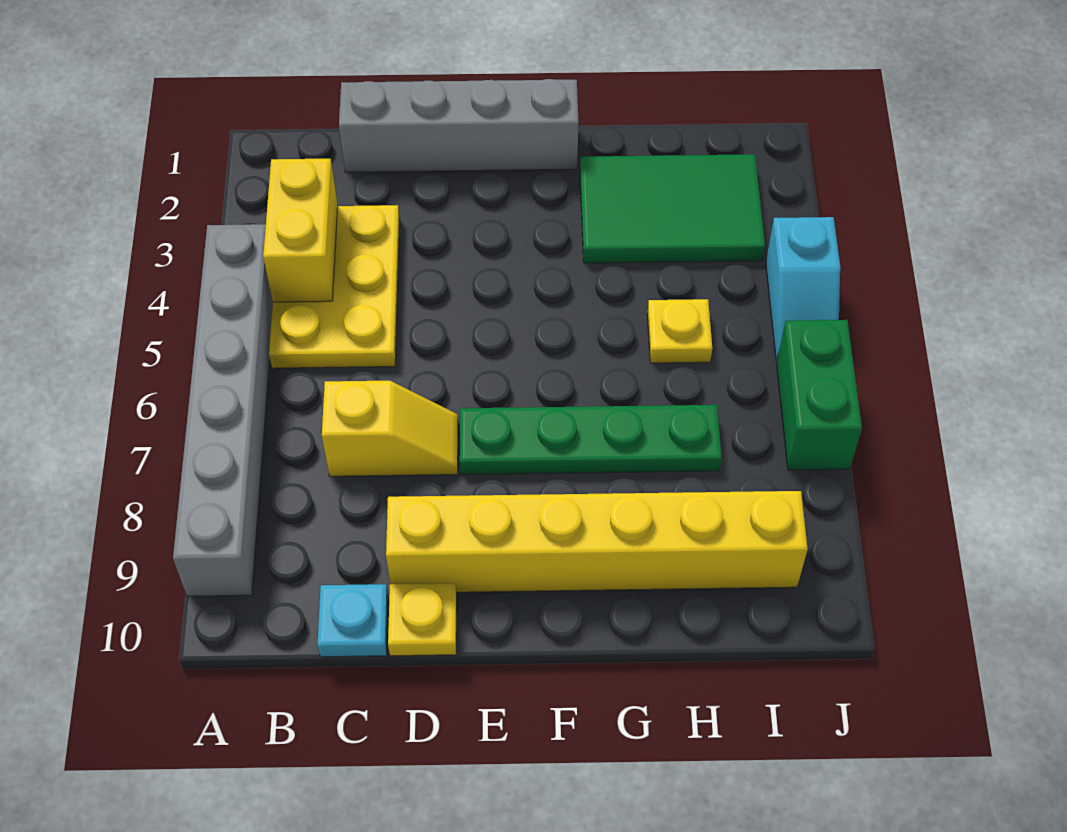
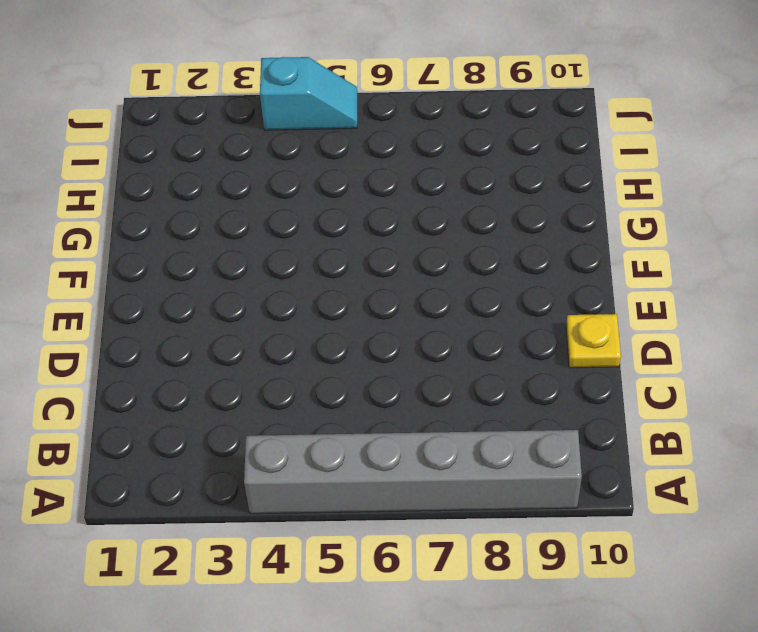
none -> yellow plate B3:C5 level 1
none -> grey brick C1:F1 level 1
none -> yellow slope C7:D7 level 1 top C

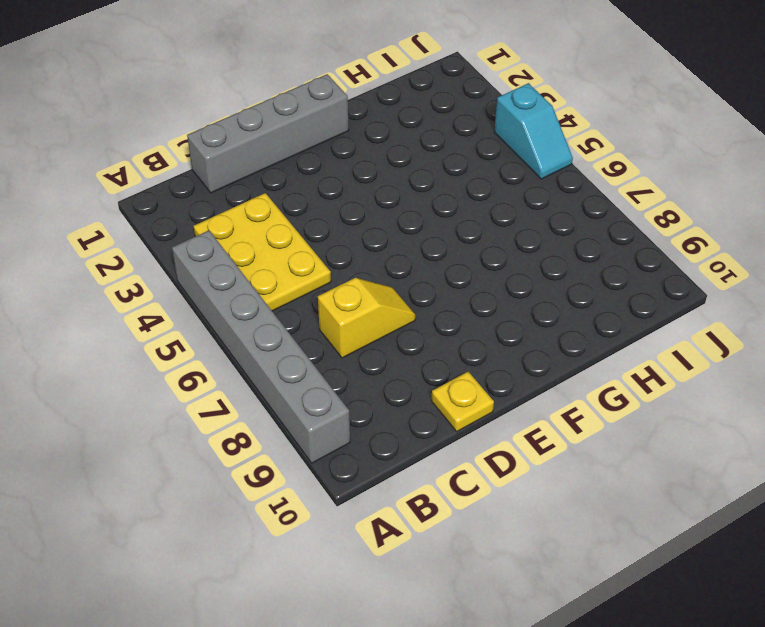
none -> cyan plate C10 level 1
none -> yellow brick D9:I9 level 1
none -> green plate E7:H7 level 1

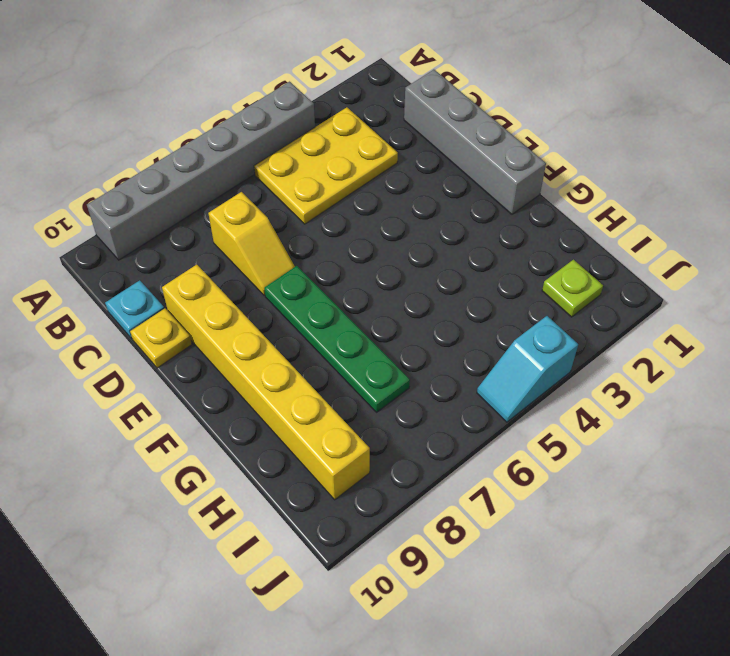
lime plate I2 level 1 -> green tile G2:I3 level 1
none -> yellow plate H5 level 1
none -> green brick J6:J7 level 1
none -> yellow brick B3:B4 level 2

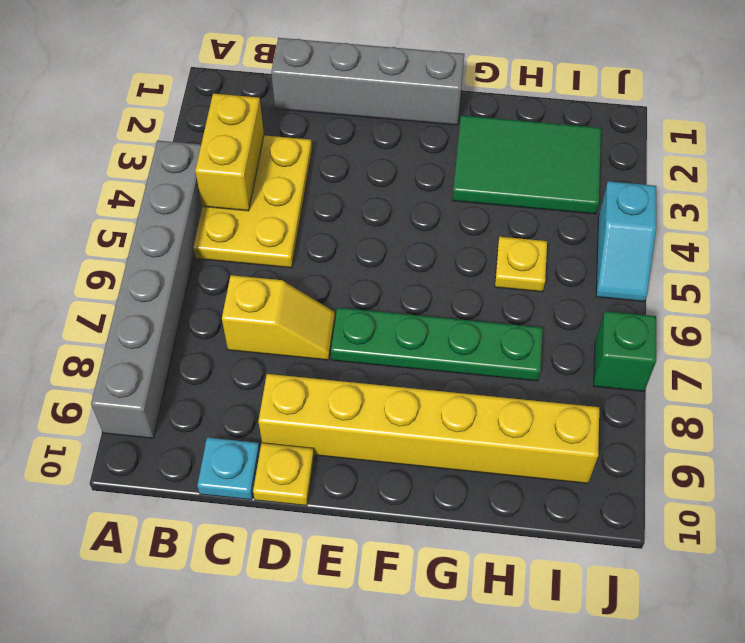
green brick J7 level 1 -> green brick J6:J7 level 1

